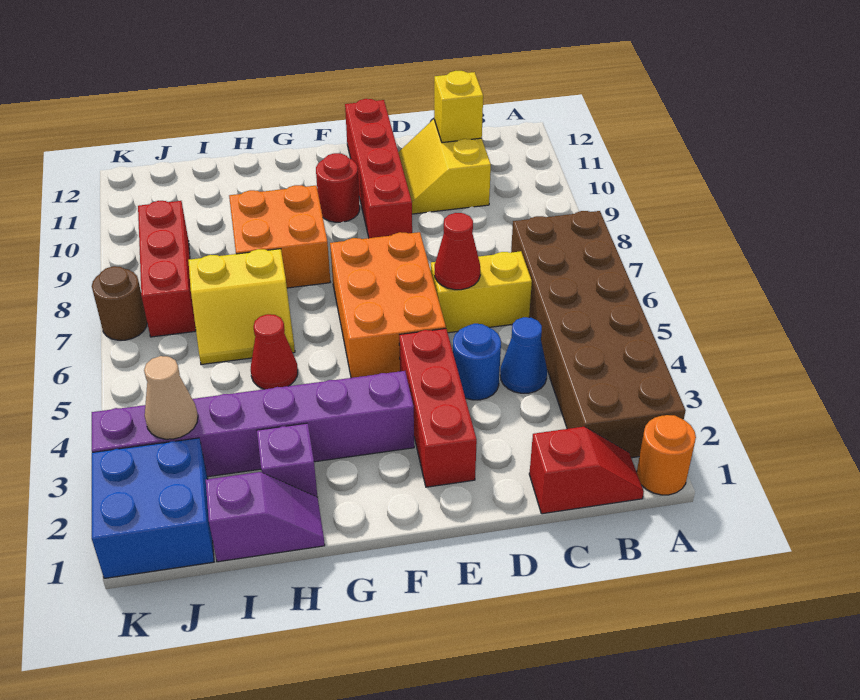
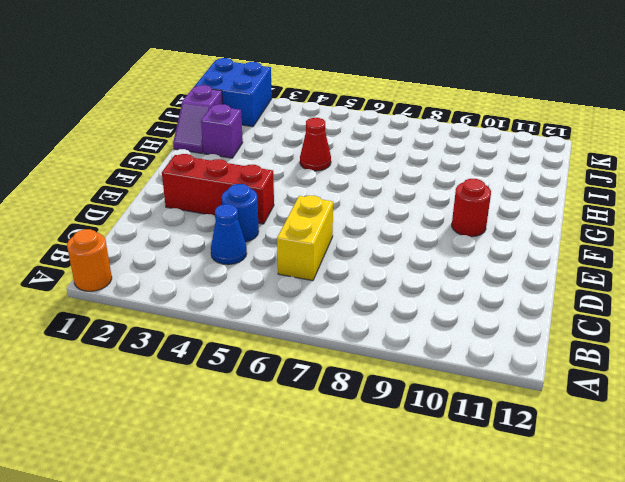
none -> brown brick A2:B7 level 1
none -> red slope B1:C1 level 1 top C
none -> yellow slope C10:D11 level 1 top C

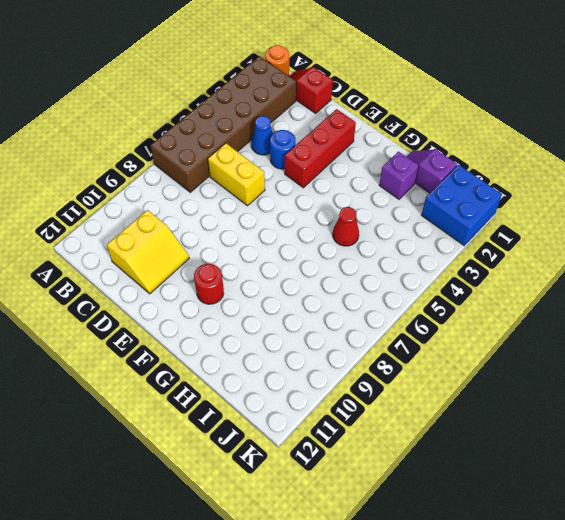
none -> orange brick E5:F7 level 1
none -> red brick E9:E12 level 1
none -> purple brick F3:K3 level 1

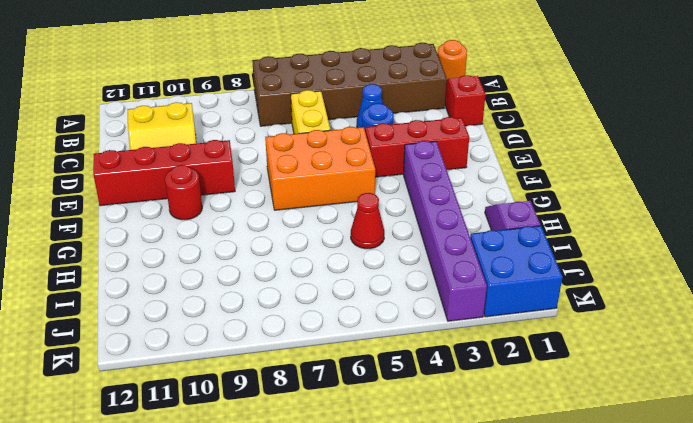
none -> orange brick G8:H9 level 1
none -> purple brick H2 level 1
none -> yellow slope H6:I7 level 1 top 7

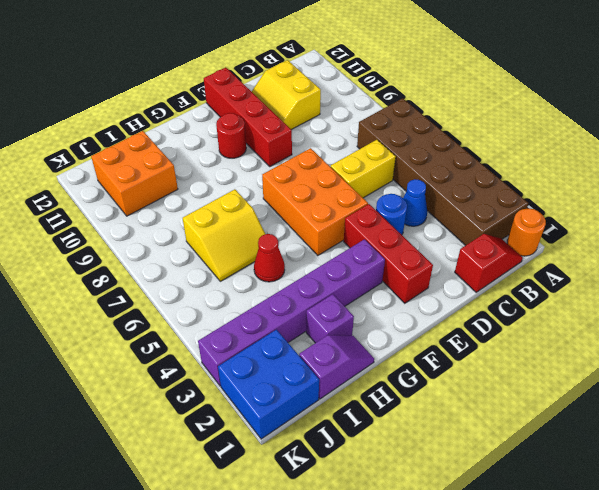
orange brick I10:J11 level 1 -> orange brick G8:H9 level 1
none -> red brick J7:J9 level 1
none -> brown round brick K7 level 1
none -> yellow brick C11 level 2

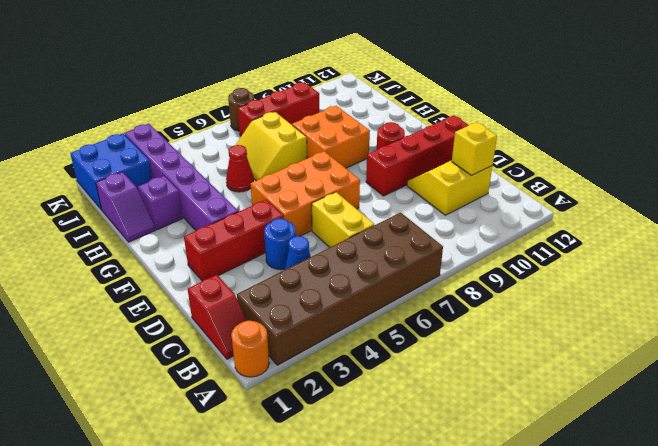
none -> red cone D6 level 2
none -> tan cone J3 level 2

